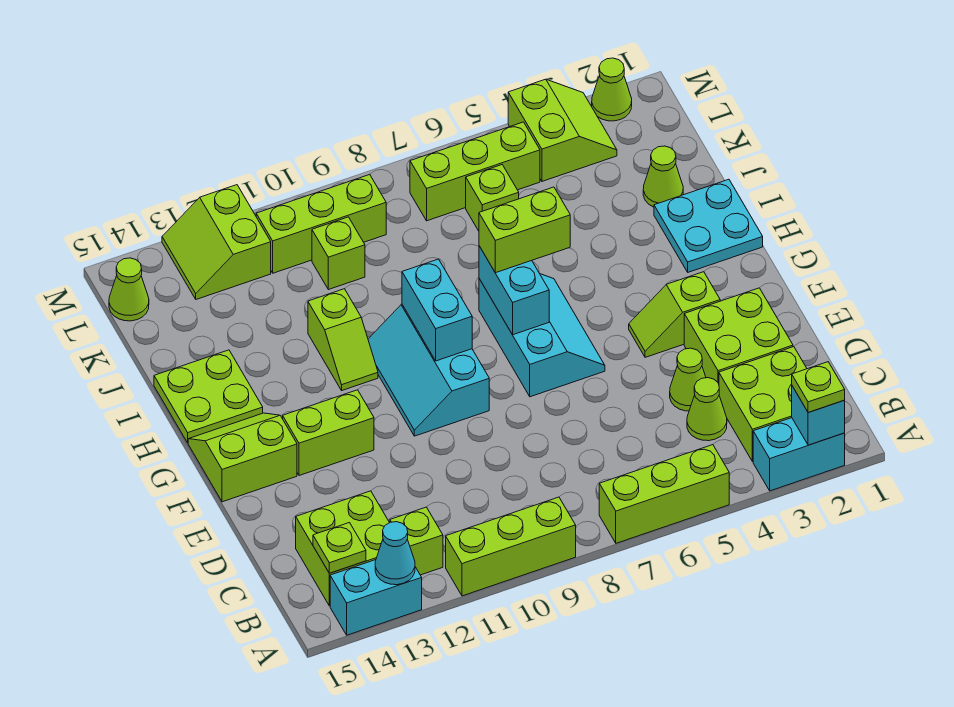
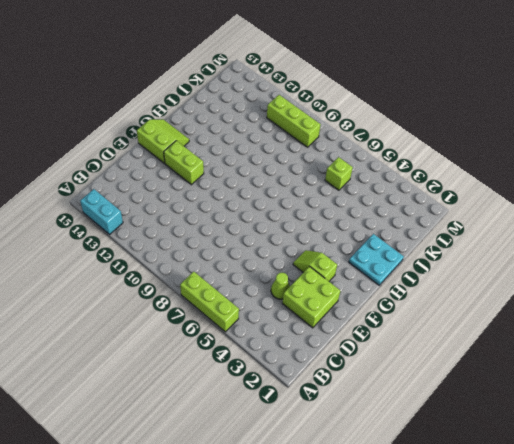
none -> cyan brick A2:A3 level 1
none -> lime brick A9:A11 level 1
none -> lime brick B2:C3 level 1
none -> lime brick B12 level 1

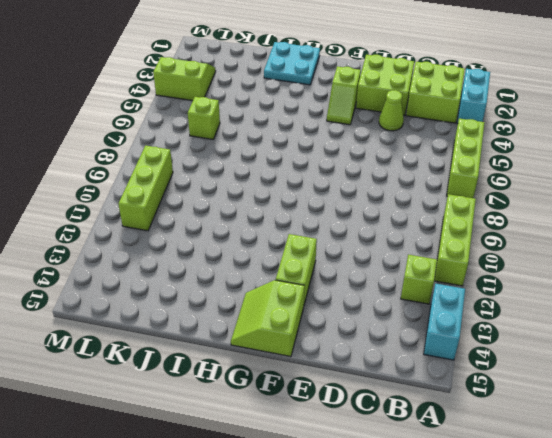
none -> lime brick B13:C14 level 1
none -> lime cone C4 level 1
none -> cyan slope F6:H7 level 1 top 7
none -> cyan slope F9:H10 level 1 top 9

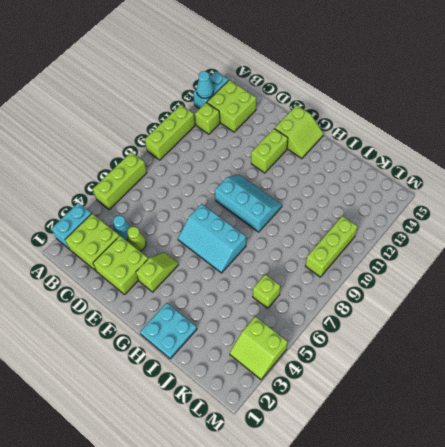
cyan cone C4 level 1 -> lime cone C4 level 1
none -> lime slope H11:I11 level 1 top I
none -> lime plate H14:I15 level 1
none -> lime cone J2 level 1
none -> lime brick K10 level 1

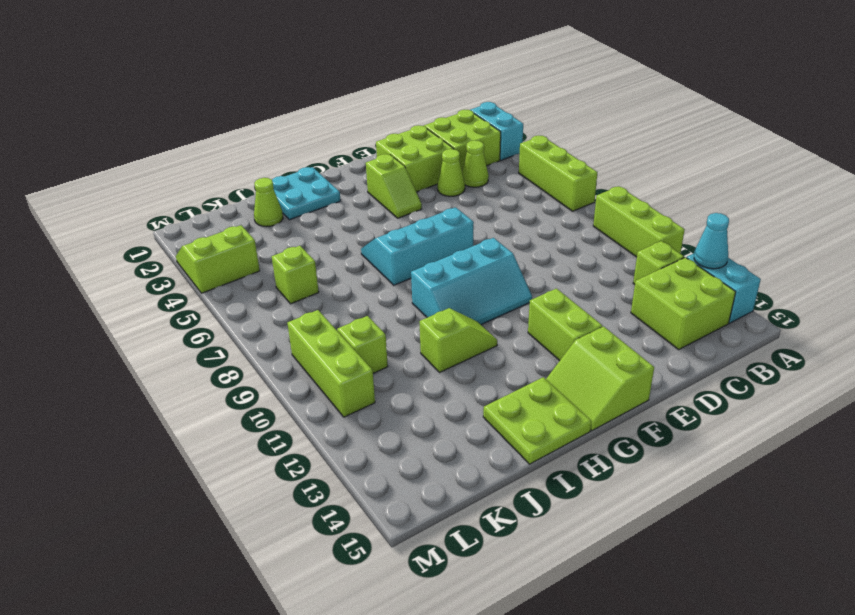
none -> lime brick L5:L7 level 1
none -> lime slope L12:M13 level 1 top 12
none -> lime cone L15 level 1
none -> lime cone M2 level 1

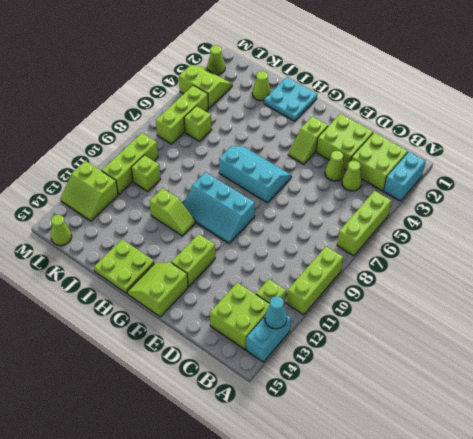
none -> cyan brick A2 level 2
none -> lime plate B14 level 2
none -> cyan brick G7:H7 level 2
none -> cyan brick G9:H9 level 2

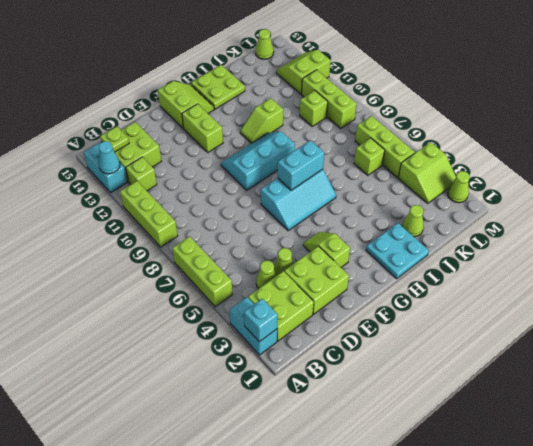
none -> cyan brick G9:H9 level 2
none -> lime plate A2 level 3
none -> lime brick H6:H7 level 3

